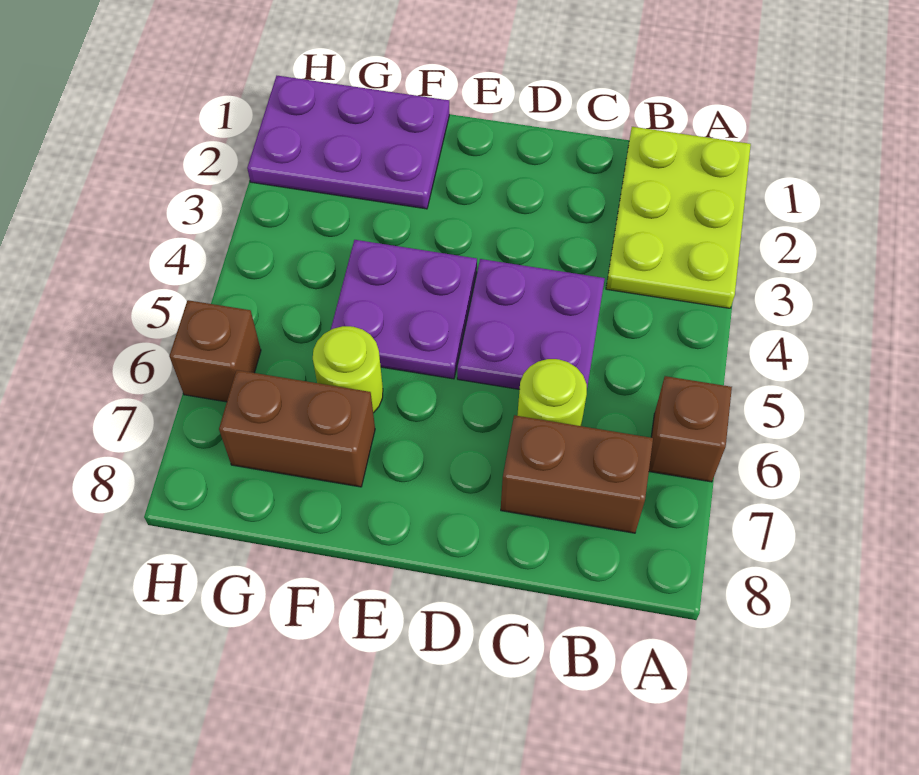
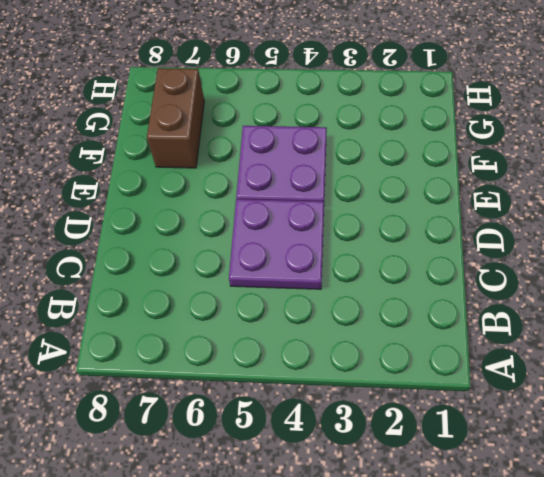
none -> lime plate A1:B3 level 1
none -> brown brick A6 level 1

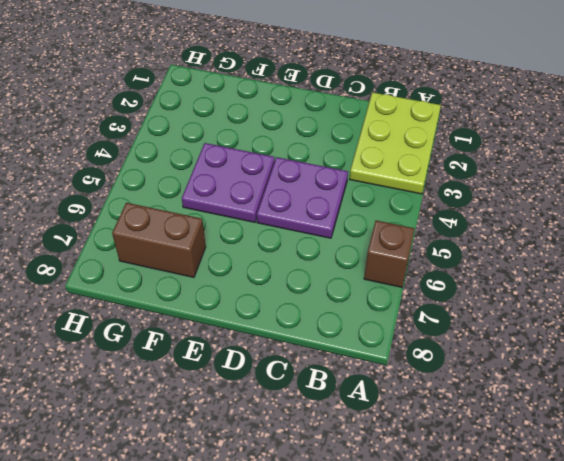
none -> brown brick B7:C7 level 1
none -> lime round brick C6 level 1

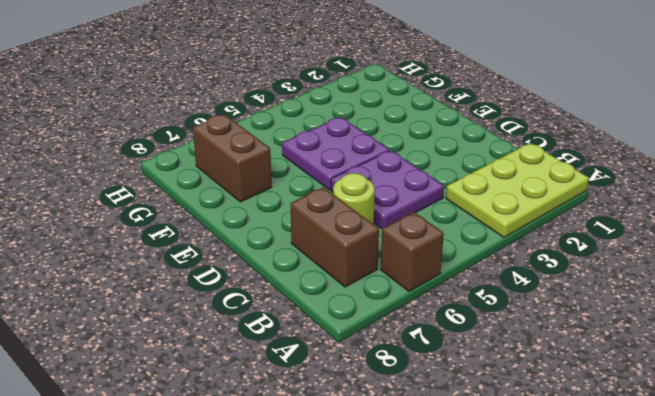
none -> purple plate F1:H2 level 1
none -> lime round brick F6 level 1

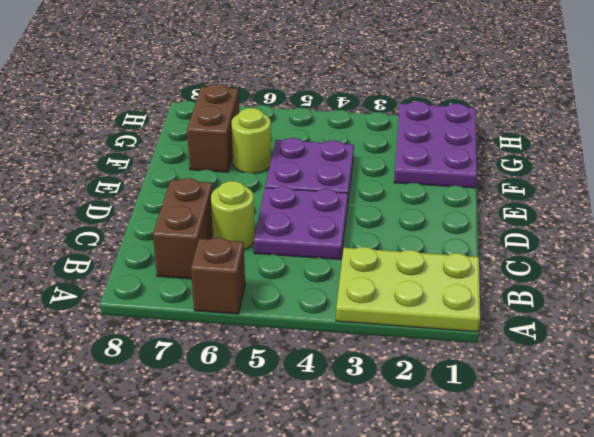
none -> brown brick H6 level 1

